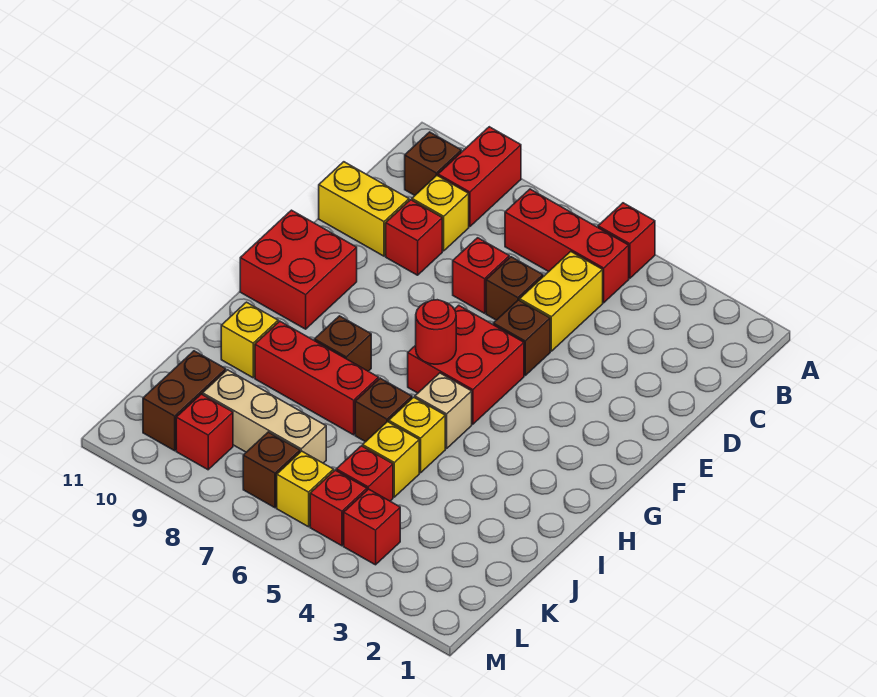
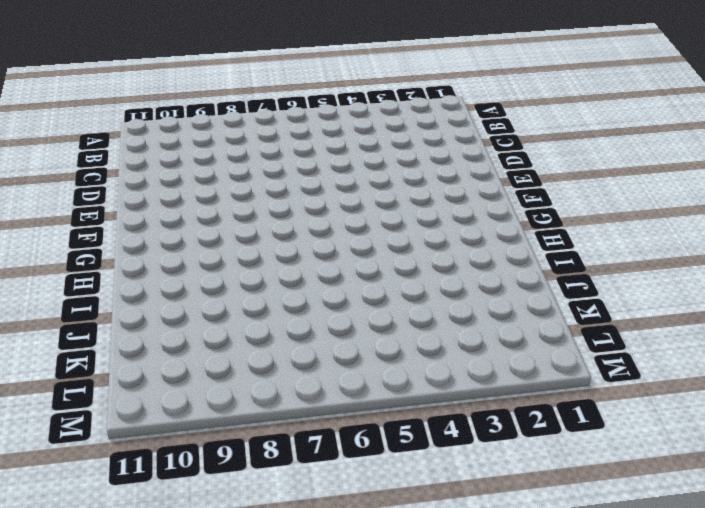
none -> red brick A5 level 1
none -> red brick A9:B9 level 1
none -> red brick B5:B7 level 1

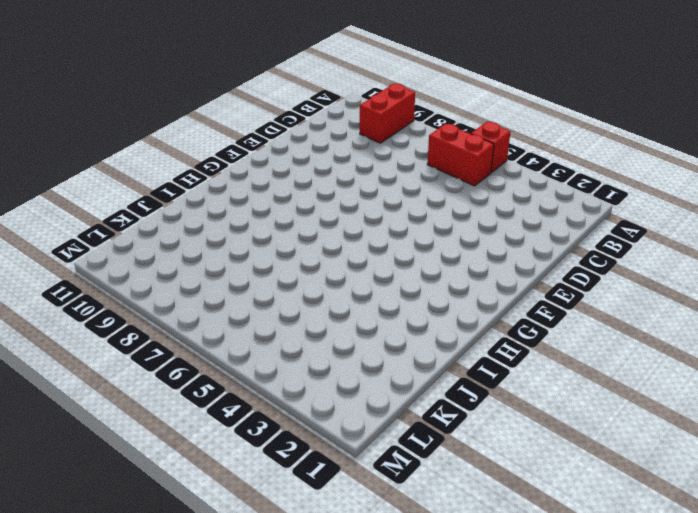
red brick B5:B6 level 1 -> red brick B5:B7 level 1
none -> brown brick B10 level 1
none -> yellow brick C5:D5 level 1
none -> yellow brick C9 level 1

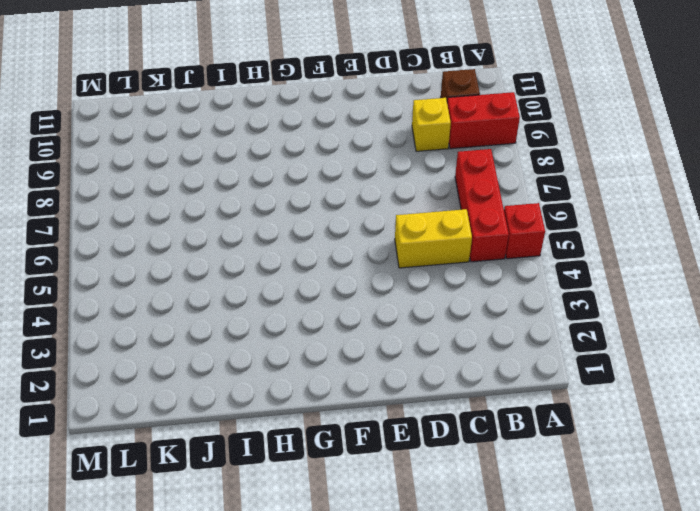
none -> brown brick D6 level 1
none -> red brick D7 level 1
none -> red brick D9 level 1

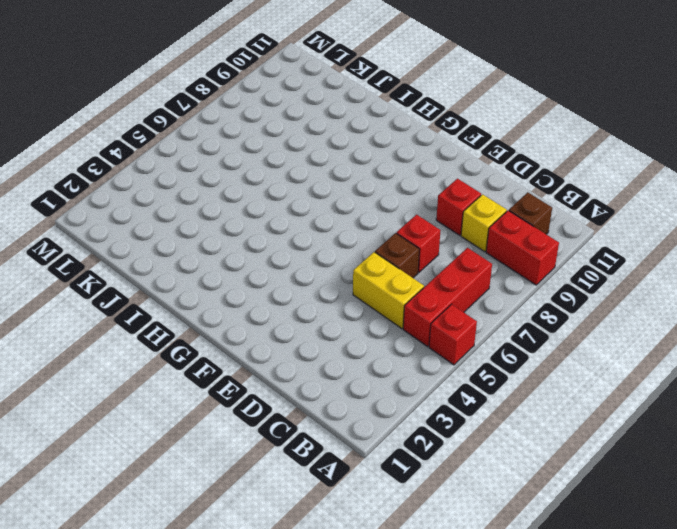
none -> yellow brick D10:D11 level 1
none -> brown brick E5 level 1
none -> red brick F5:G6 level 1

